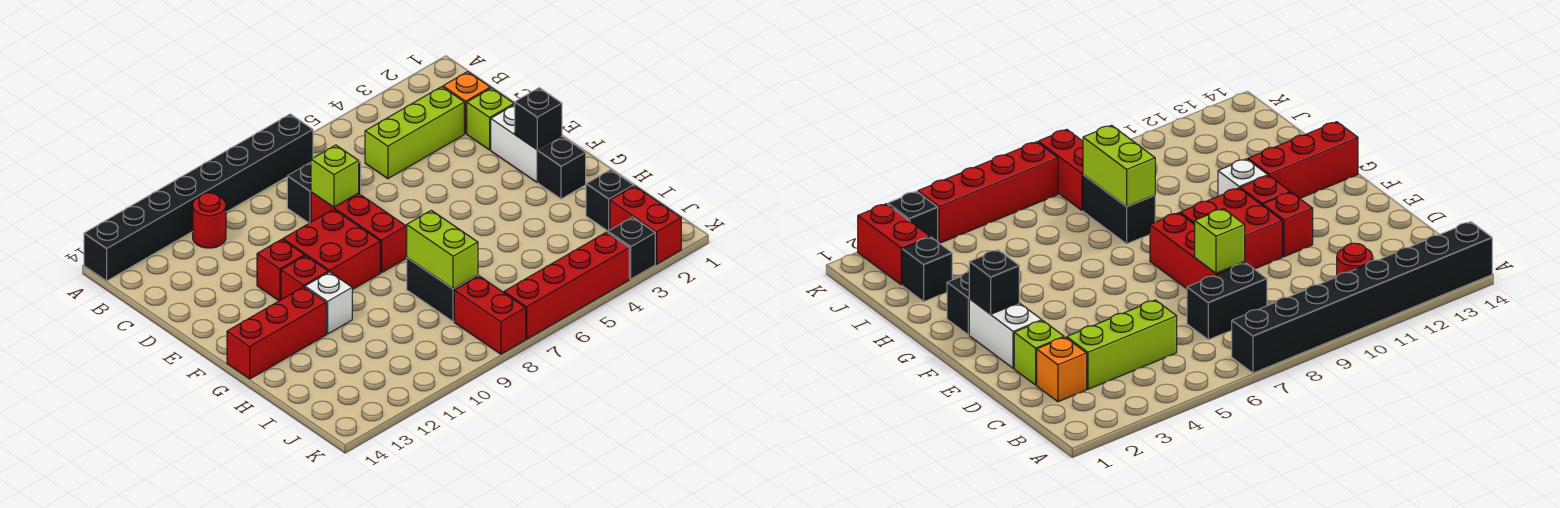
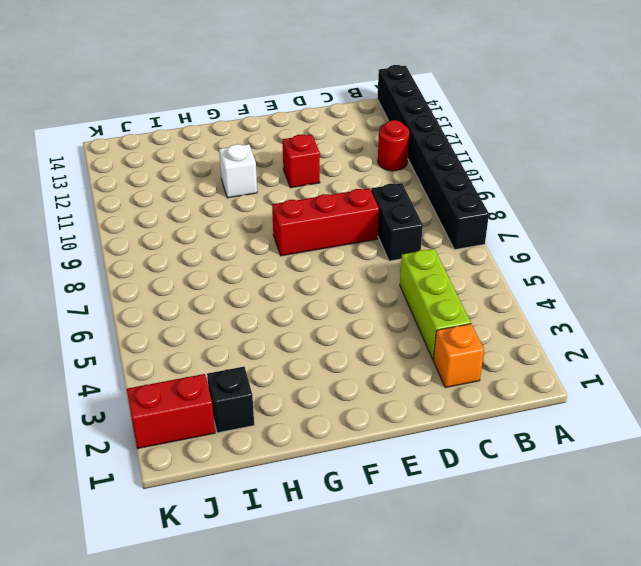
none -> lime brick D2 level 1
none -> white brick E2:F2 level 1
none -> red brick E9:F10 level 1

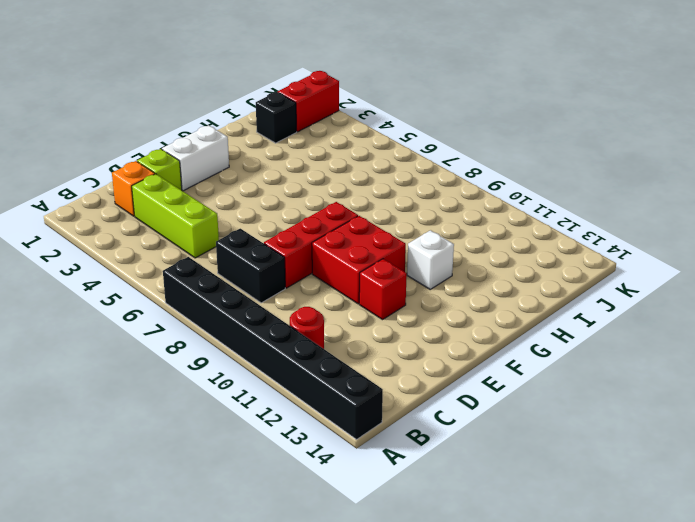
none -> red brick F11 level 1
none -> black brick G2 level 1
none -> red brick G12:G14 level 1

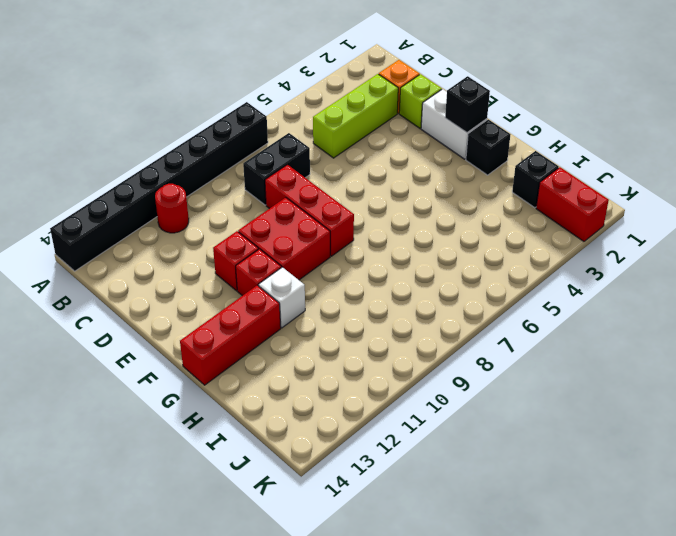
none -> black brick H8:I8 level 1
none -> red brick J8:K8 level 1
none -> black brick K3 level 1

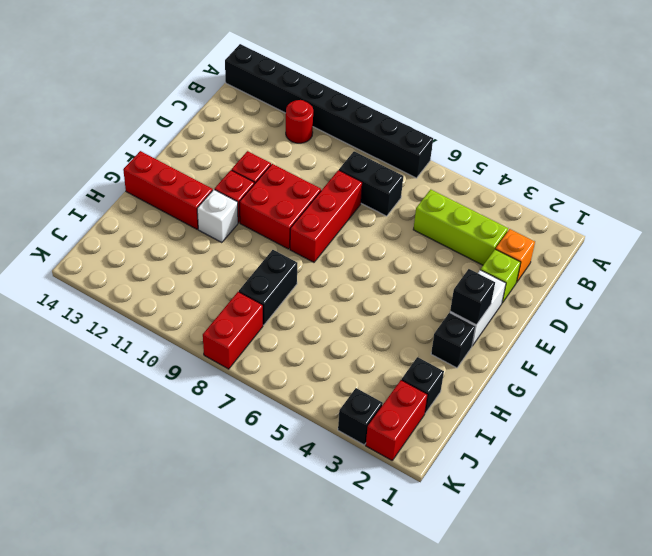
none -> red brick K4:K7 level 1
none -> lime brick D8 level 2
none -> lime brick H8:I8 level 2

